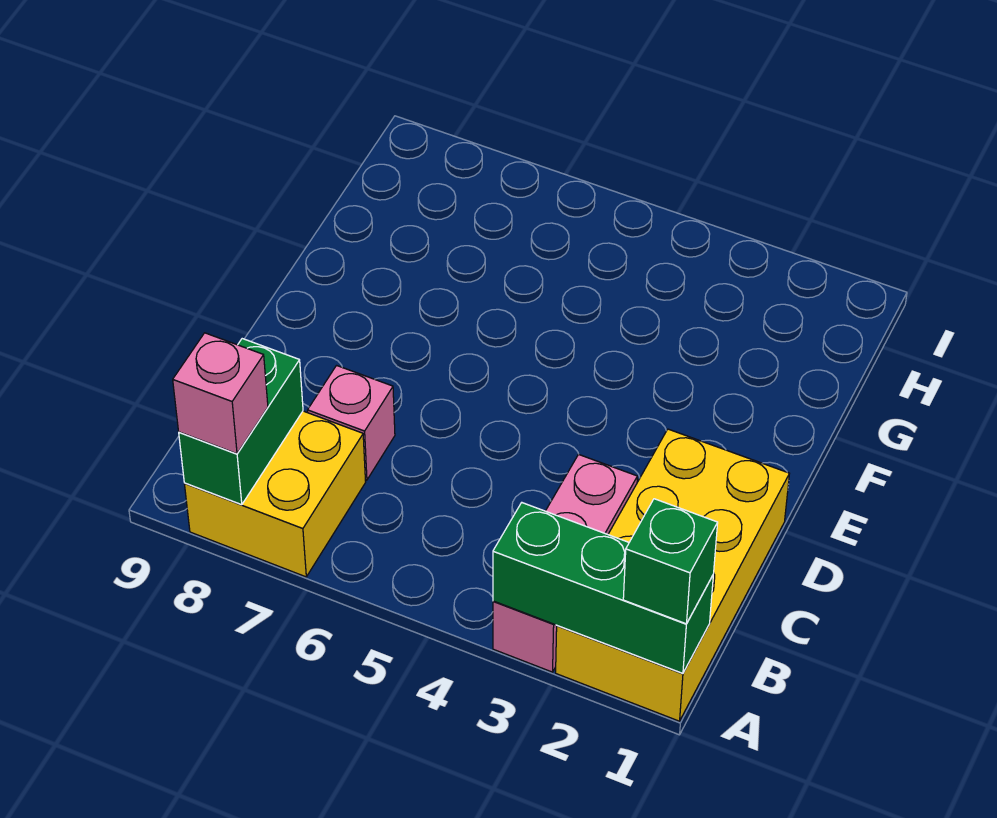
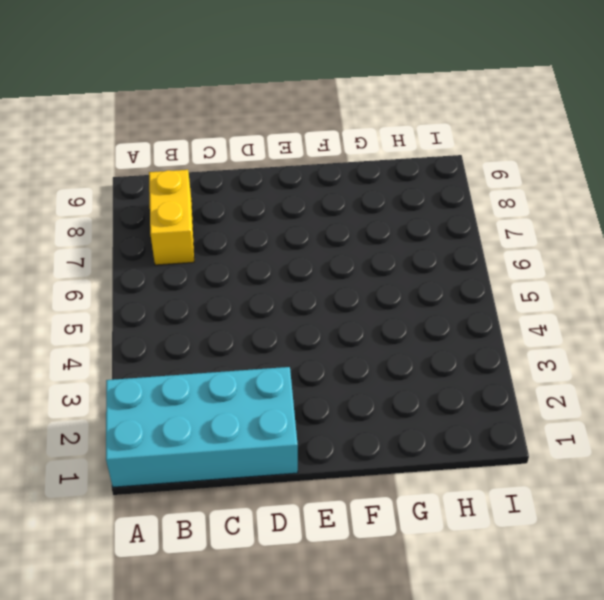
cyan brick A1:D2 level 1 -> yellow brick A1:D2 level 1
yellow brick B7:B8 level 1 -> yellow brick A7:B8 level 1
none -> pink brick A3:C3 level 1
none -> pink brick C7 level 1

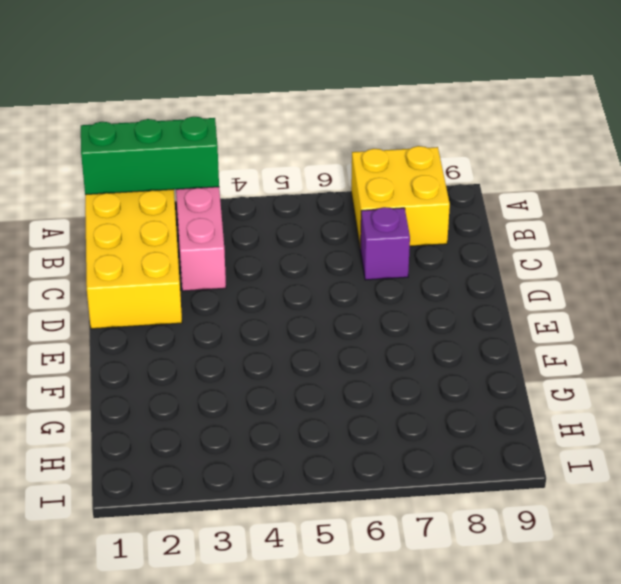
purple brick C7 level 1 -> pink brick C7 level 1
none -> green brick A8:B8 level 2
none -> green brick A1 level 3

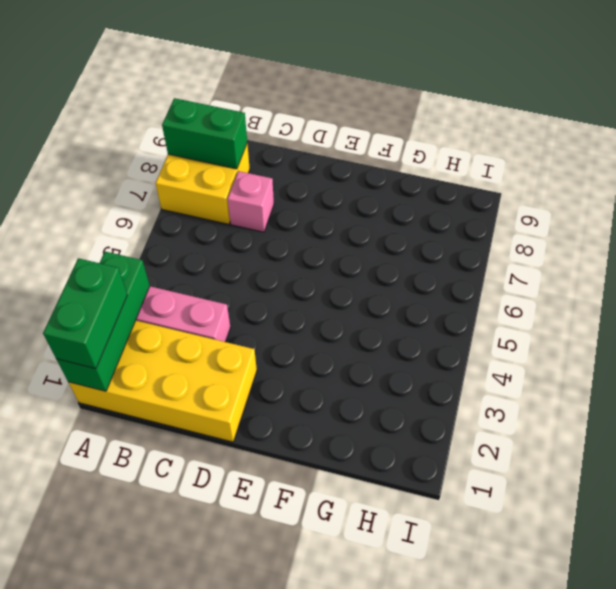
green brick A1:A2 level 3 -> green brick A1 level 3
none -> pink brick A8 level 3

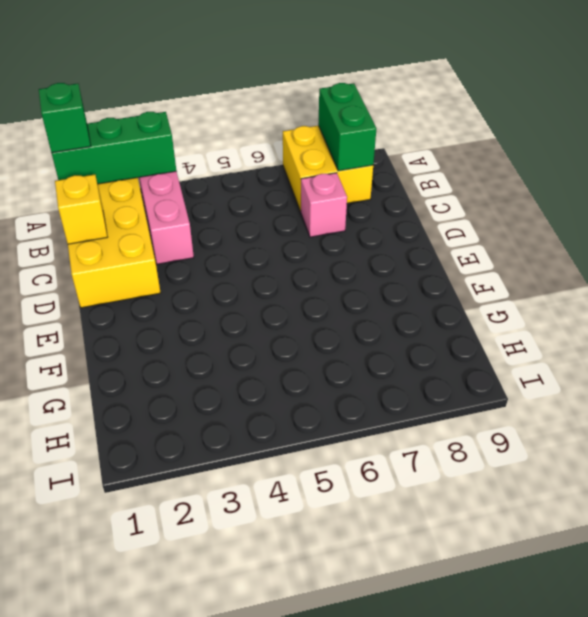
yellow brick C1 level 2 -> none
none -> pink brick A8 level 3

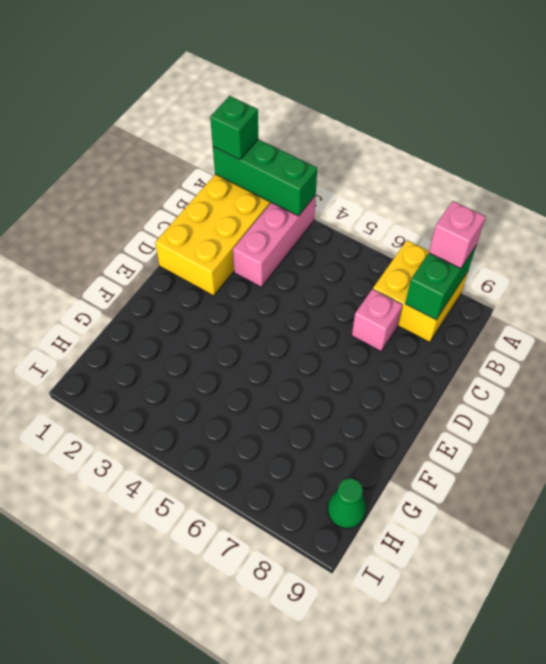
green cone H9 level 1 -> none

